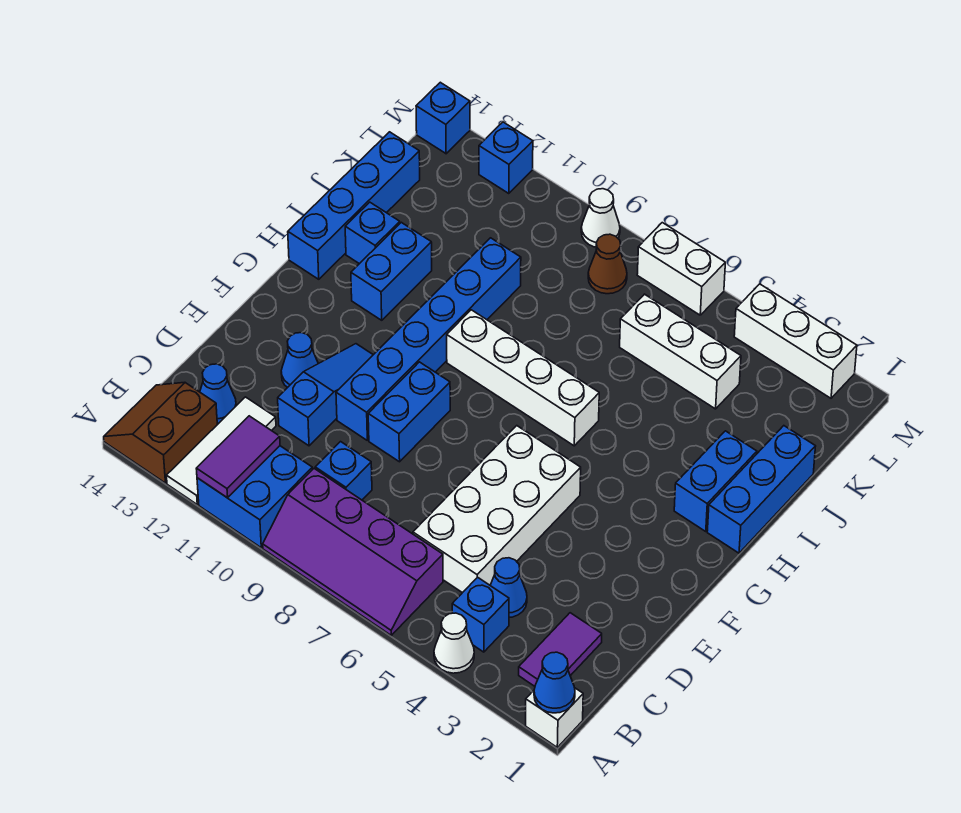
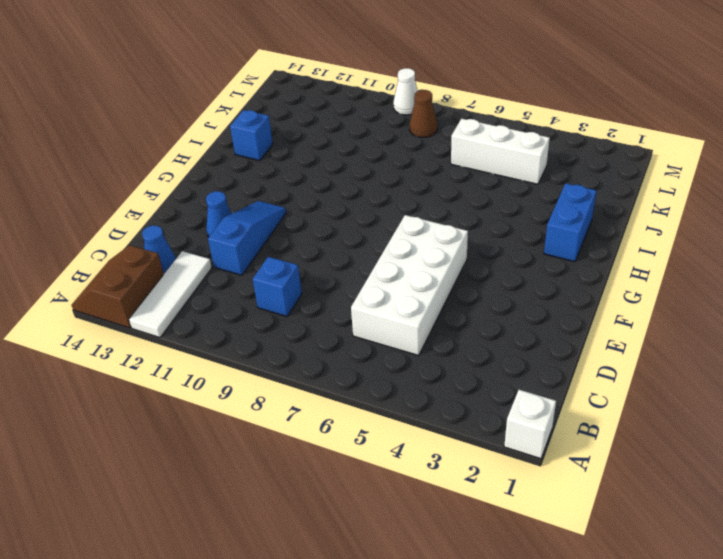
none -> white cone A4 level 1
none -> purple slope A6:B9 level 1 top B
none -> blue brick A10:B11 level 1
none -> purple tile B2:C2 level 1

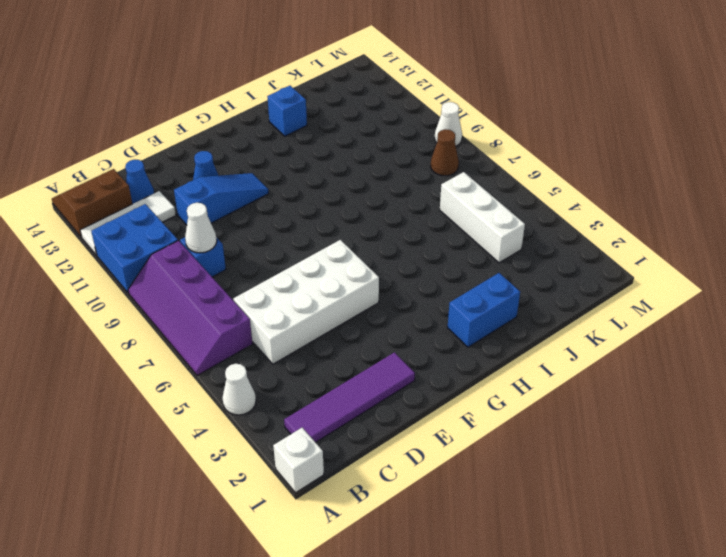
purple tile B2:E2 level 1 -> purple tile B2:C2 level 1
white cone C9 level 2 -> none
none -> blue brick B4 level 1
none -> blue cone C4 level 1
none -> blue brick E9:F9 level 1
none -> blue brick E10:J10 level 1

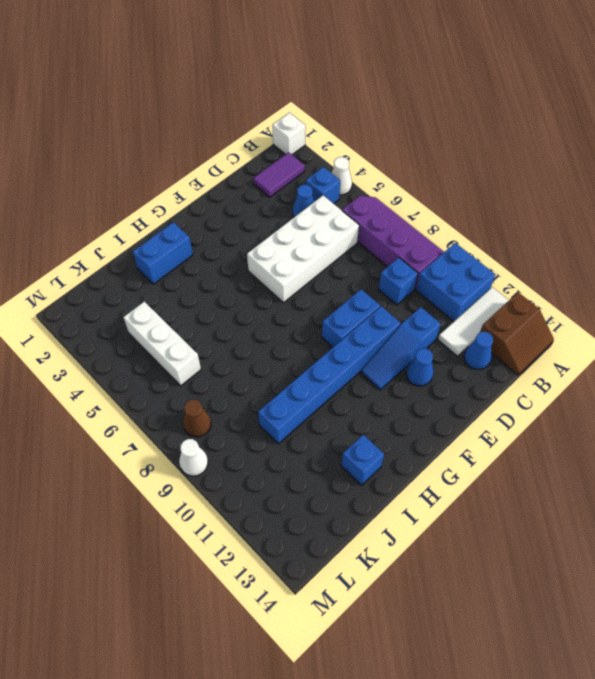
none -> blue brick H1:J1 level 1
none -> white brick H6:H9 level 1
none -> blue brick H12:I12 level 1
none -> blue brick H14:K14 level 1

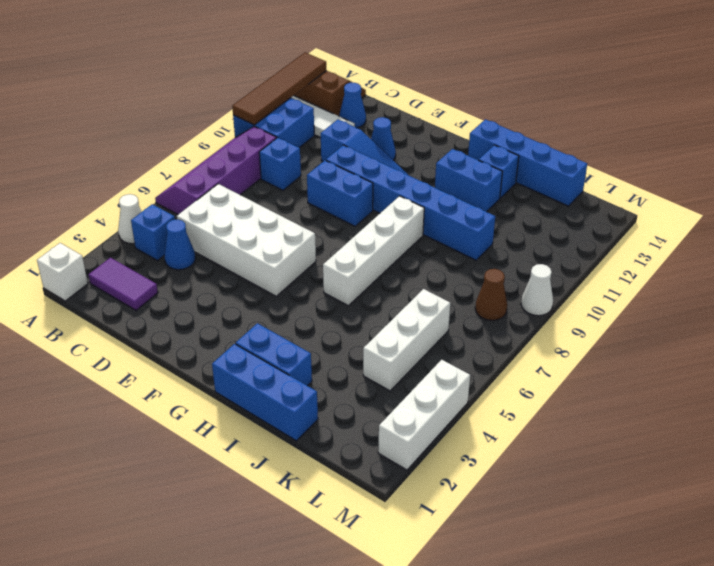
brown tile A10:A13 level 2 -> purple tile A11:B11 level 2
none -> white brick M6:M7 level 1
none -> blue brick M12 level 1
none -> blue brick M14 level 1
none -> blue cone A1 level 2

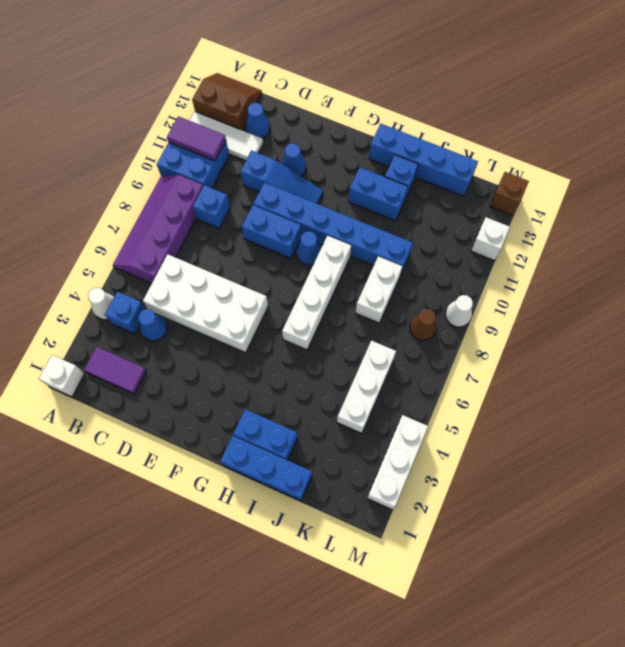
blue cone G9 level 1 -> blue cone A1 level 2
white brick J8:J9 level 1 -> white brick M6:M7 level 1
white brick M12 level 1 -> blue brick M12 level 1
brown brick M14 level 1 -> blue brick M14 level 1

